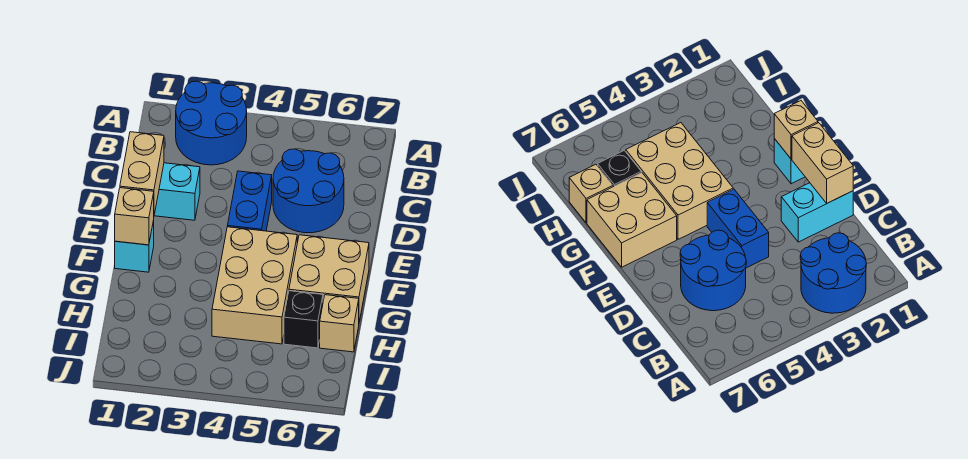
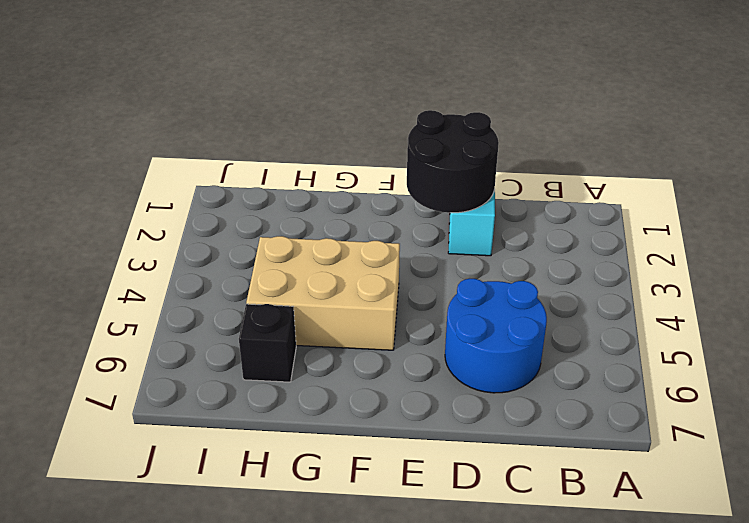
black round brick D1:E2 level 2 -> tan brick D1:E1 level 2
none -> blue round brick A2:B3 level 1
none -> blue brick D4:E4 level 1

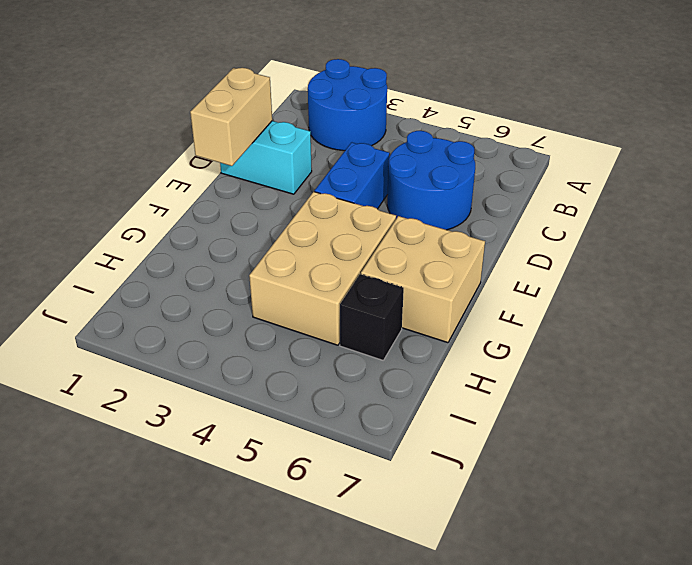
none -> cyan brick F1 level 1
none -> tan brick H7 level 1

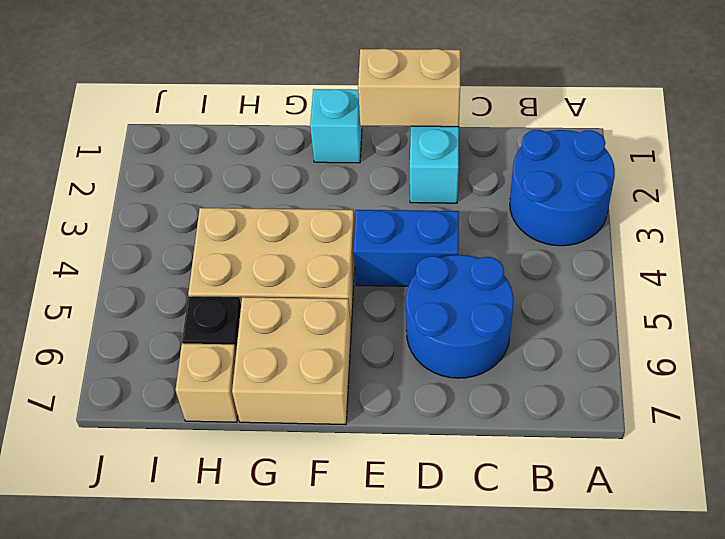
none -> tan brick F1 level 2

